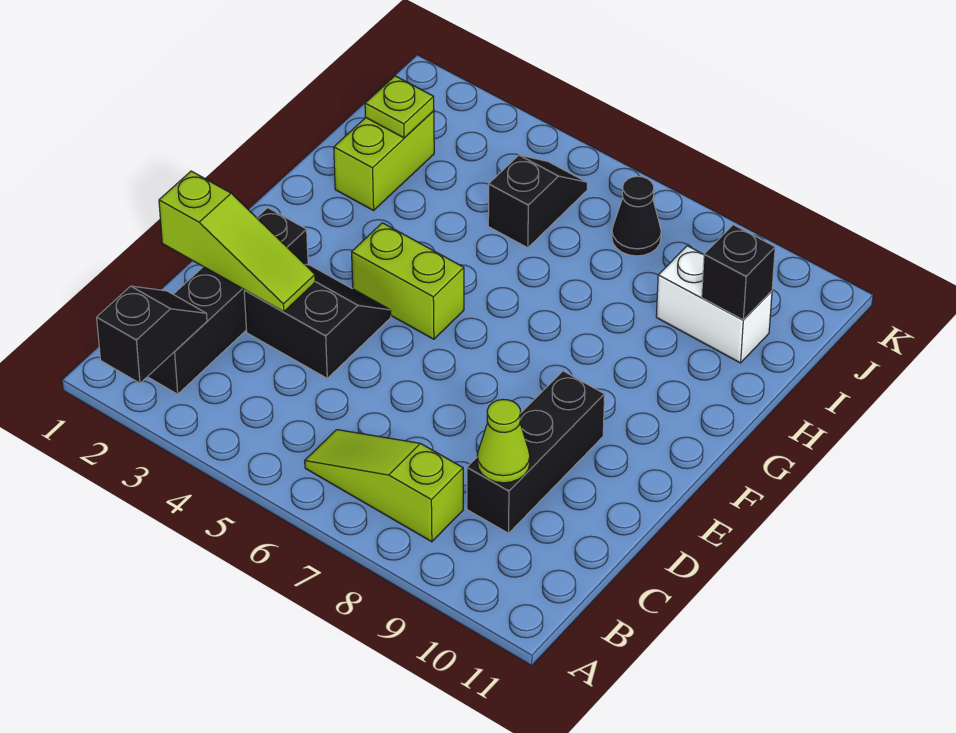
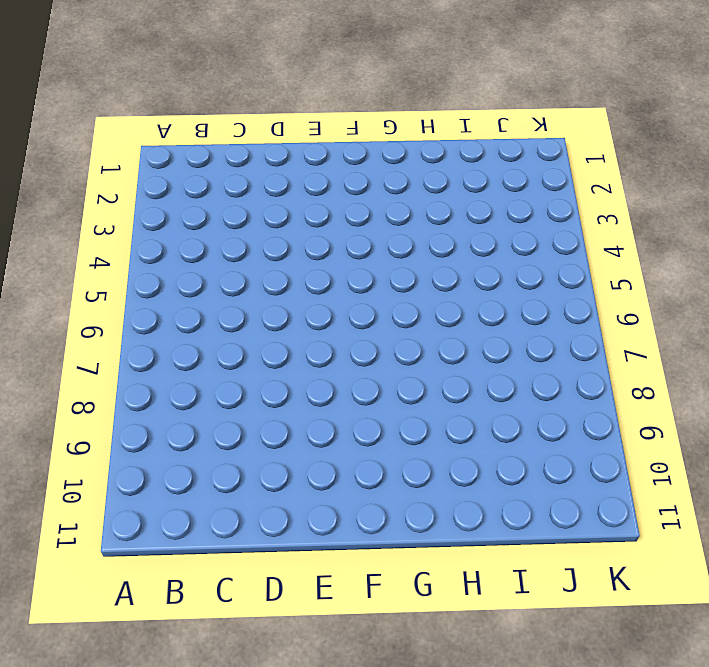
none -> black brick B2:E2 level 1
none -> lime slope B6:B8 level 1 top 8
none -> black brick C9:E9 level 1

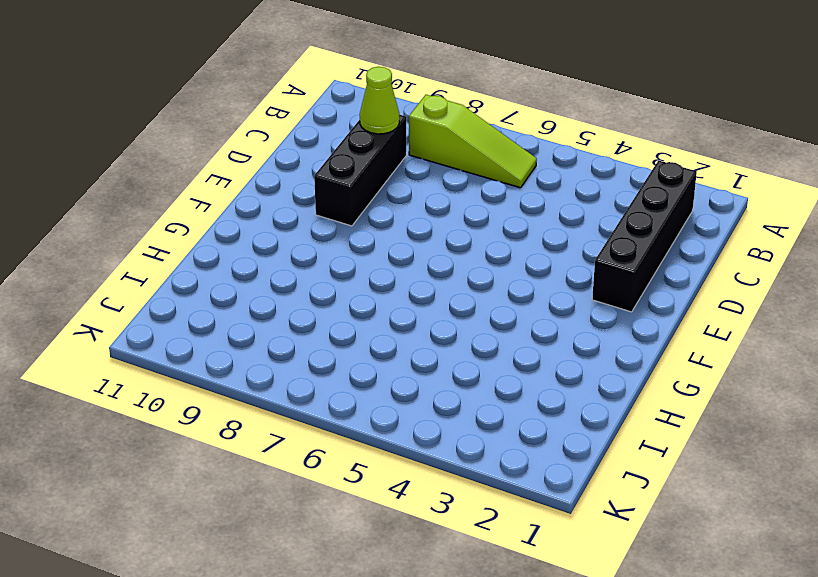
none -> black slope D3:E4 level 1 top D
none -> lime brick F4:F5 level 1
none -> lime brick H2:I2 level 1

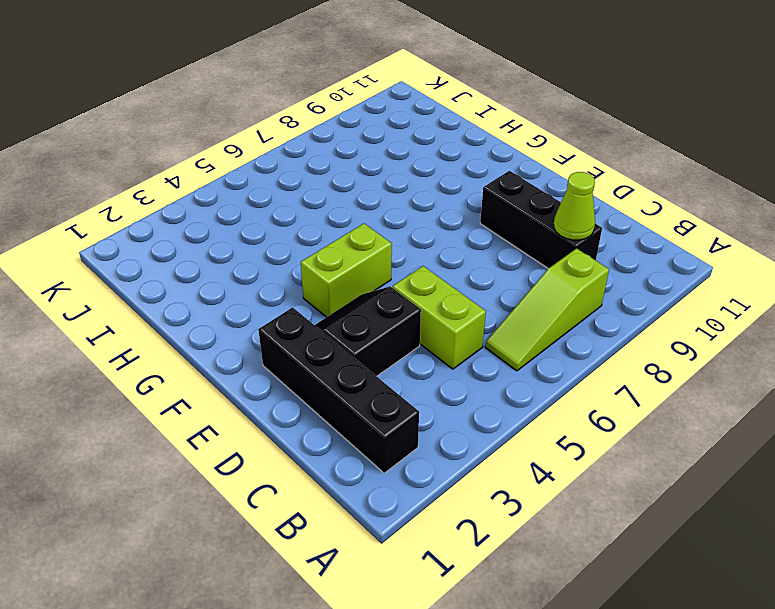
lime brick C5:D5 level 1 -> lime brick H2:I2 level 1
none -> black slope I5:J5 level 1 top I
none -> white brick I9:I10 level 1
none -> black cone J7 level 1

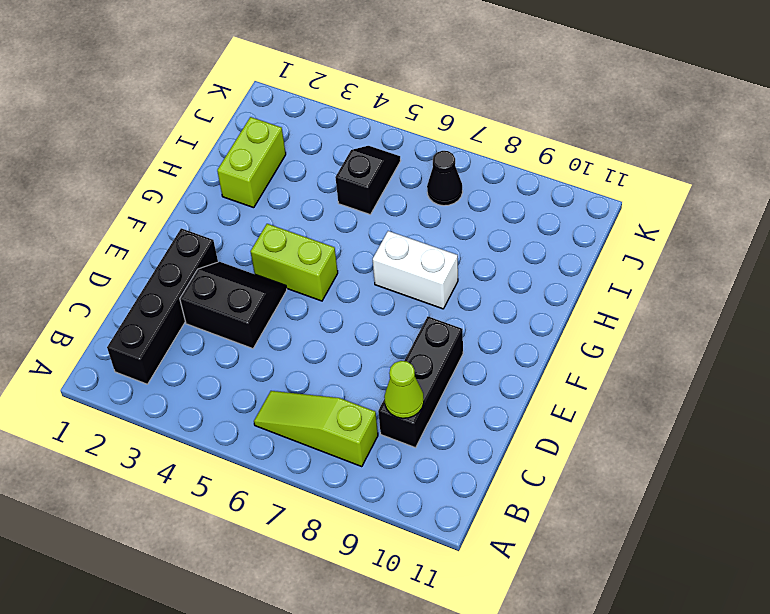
white brick G7:G8 level 1 -> white brick I9:I10 level 1
none -> black slope A2:B2 level 2 top A
none -> lime slope D1:D3 level 2 top 1
none -> lime plate I2 level 2

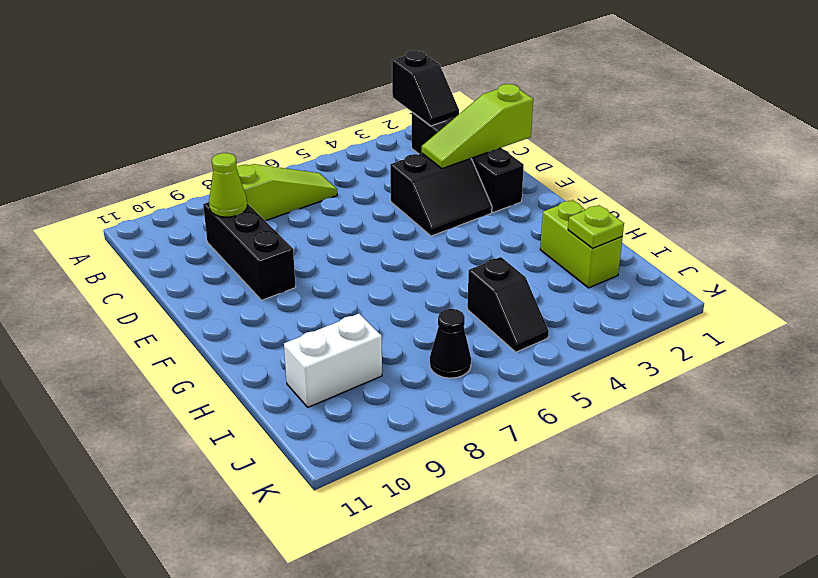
none -> lime brick F4:F5 level 1
none -> black brick I10 level 2

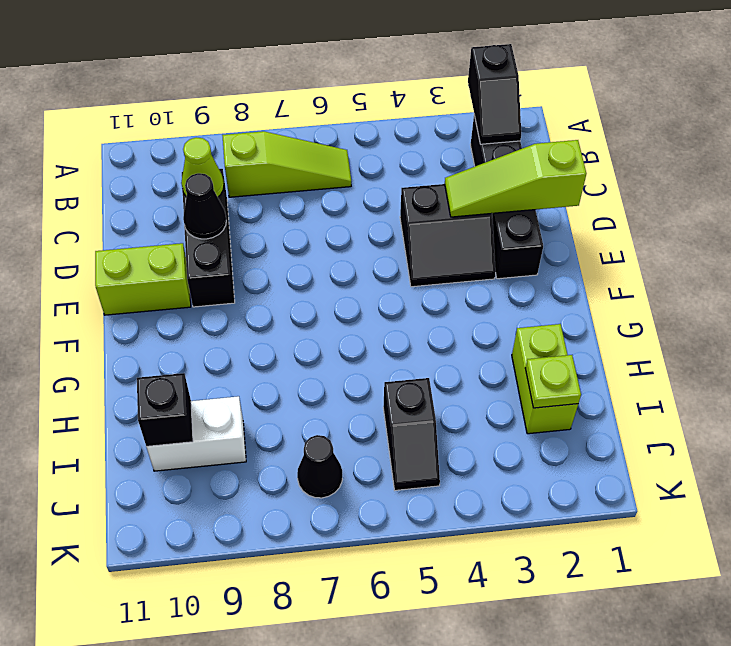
black cone D9 level 2 -> none
lime brick E10:E11 level 1 -> lime brick F4:F5 level 1

